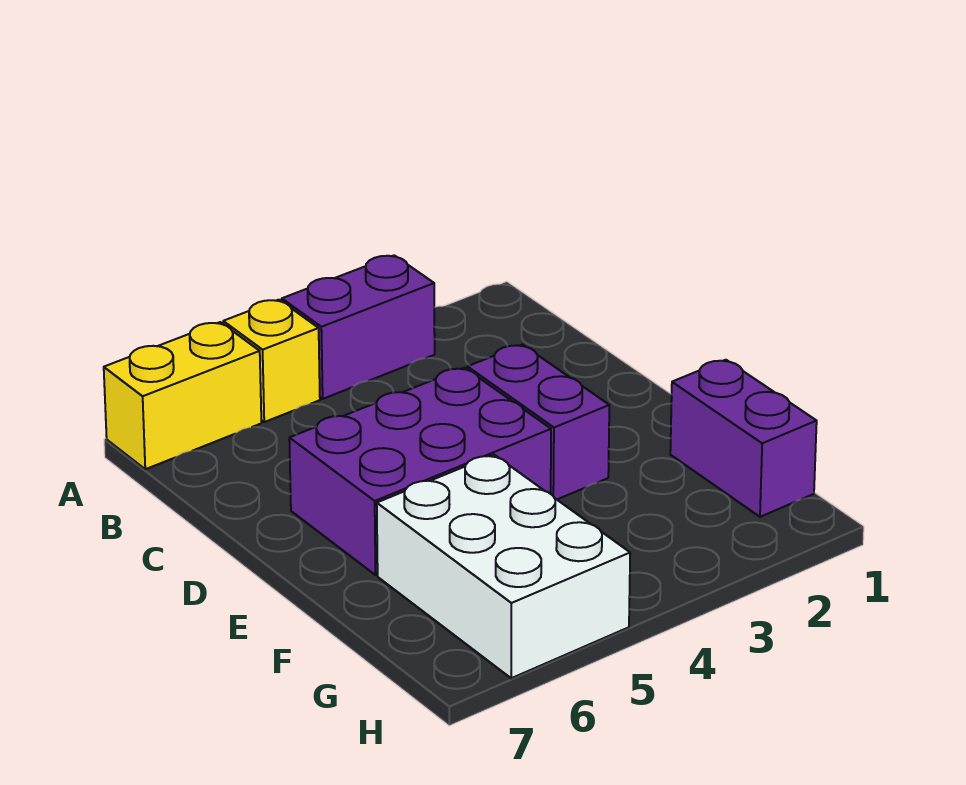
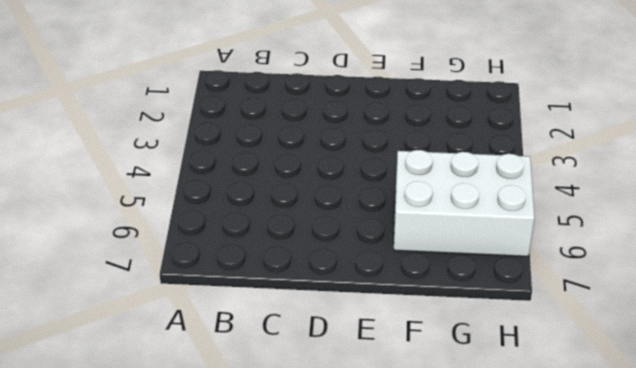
none -> purple brick A3:A4 level 1
none -> yellow brick A5 level 1

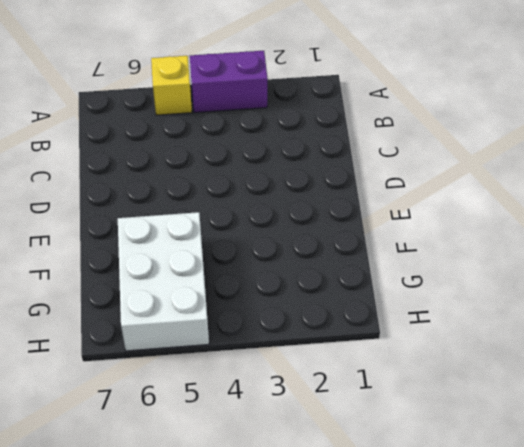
none -> yellow brick A6:A7 level 1
none -> purple brick D3:E3 level 1

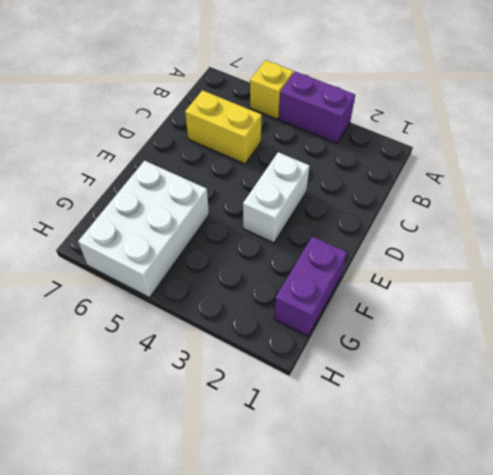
yellow brick C5:C6 level 1 -> yellow brick A6:A7 level 1
white brick D3:E3 level 1 -> purple brick D3:E3 level 1
none -> purple brick D4:E6 level 1

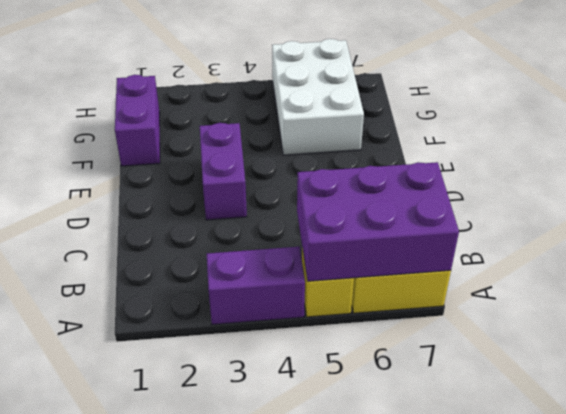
purple brick A5:B7 level 2 -> purple brick D4:E6 level 1

